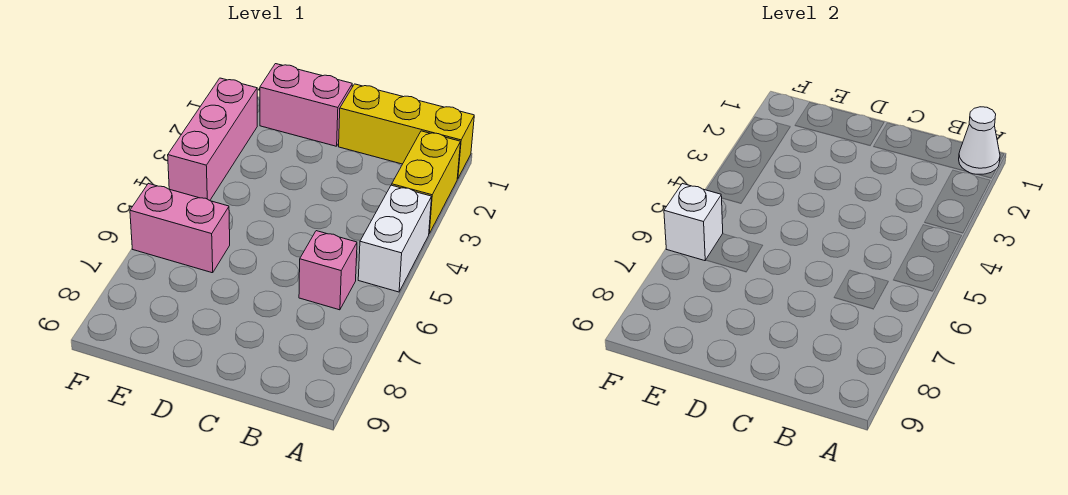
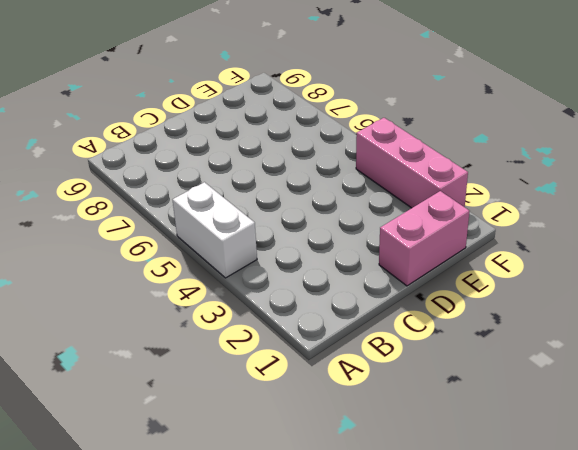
none -> yellow brick A1:C1 level 1
none -> yellow brick A2:A3 level 1

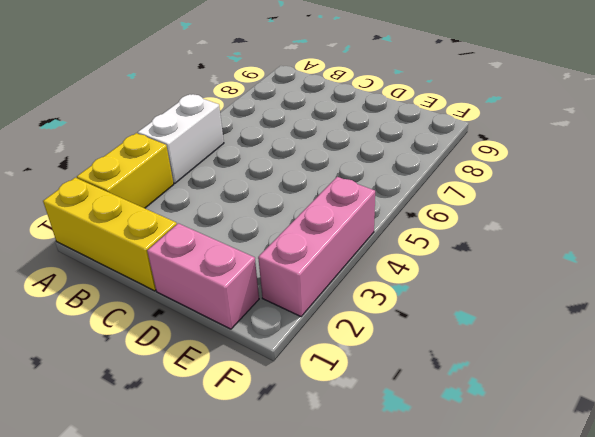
none -> pink brick B6 level 1
none -> pink brick E6:F6 level 1

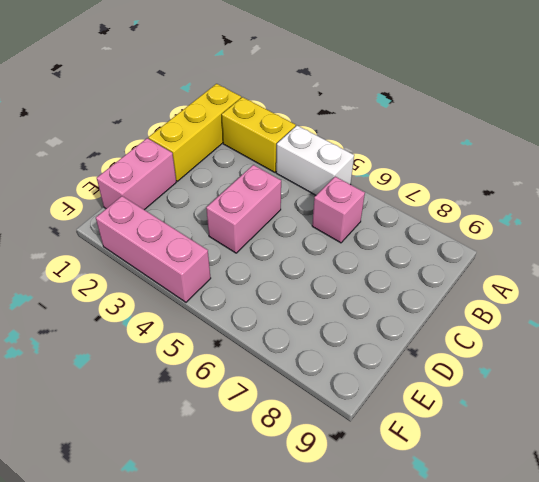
pink brick C4:D4 level 1 -> pink brick E6:F6 level 1
none -> white cone A1 level 2
none -> white brick F6 level 2

